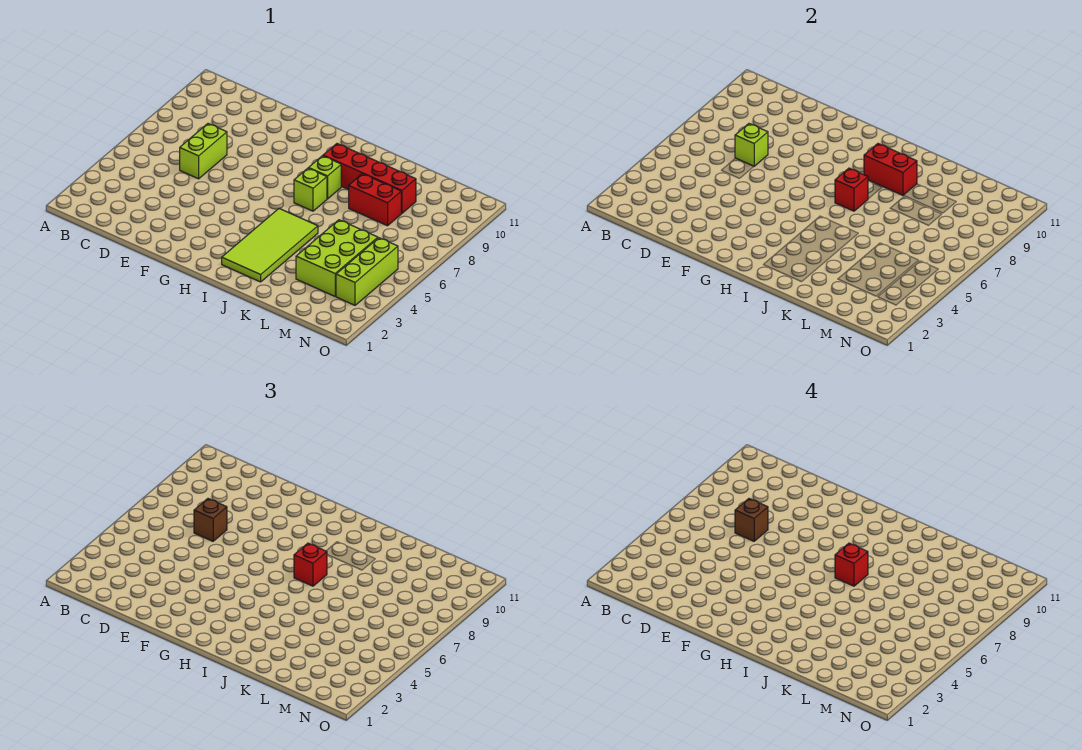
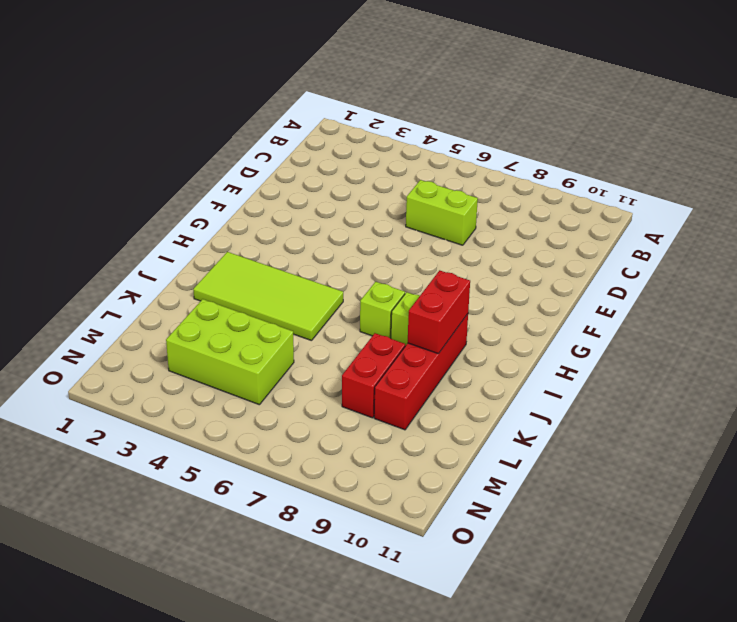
none -> lime brick N3:N5 level 1
none -> lime brick D7 level 2
none -> red brick I7 level 2

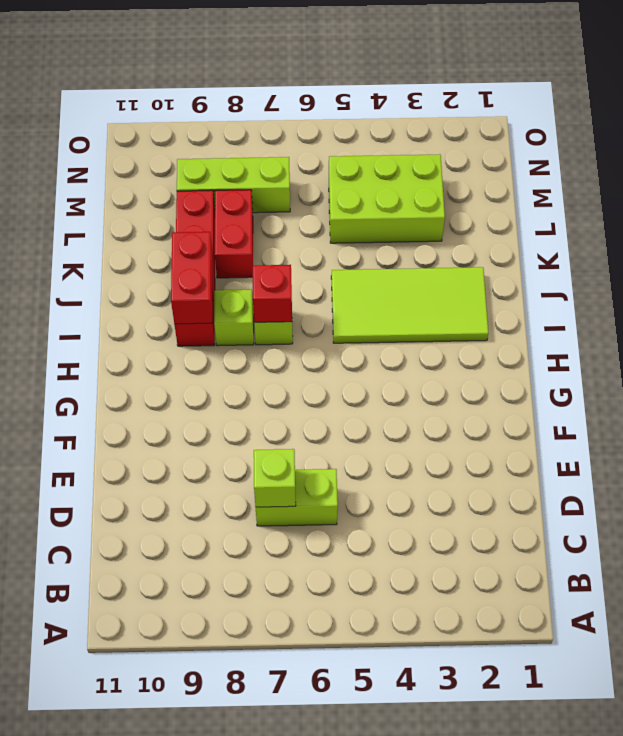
lime brick M7:M9 level 1 -> lime brick N3:N5 level 1
none -> brown brick D7 level 3
none -> red brick I7 level 3
none -> brown brick D7 level 4

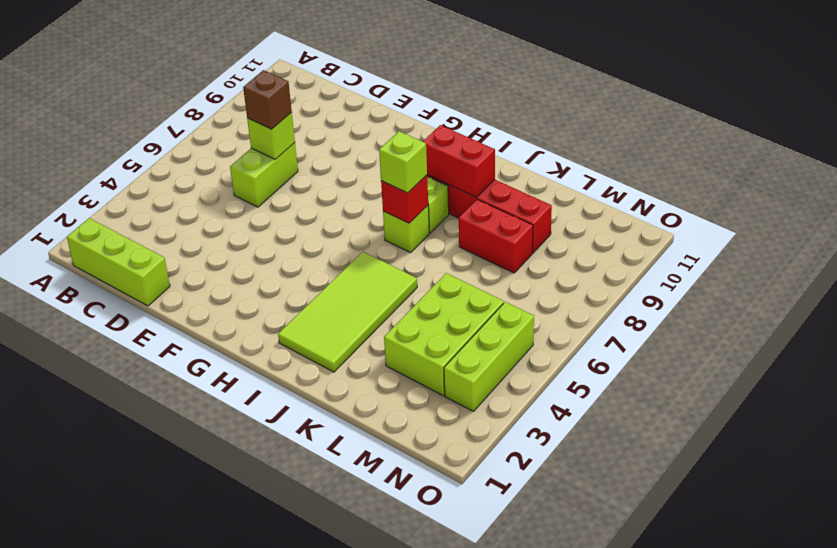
lime brick B1:D1 level 1 -> none
lime brick I7 level 3 -> red brick I7 level 3
none -> brown brick D7 level 4
none -> red brick I7 level 4

